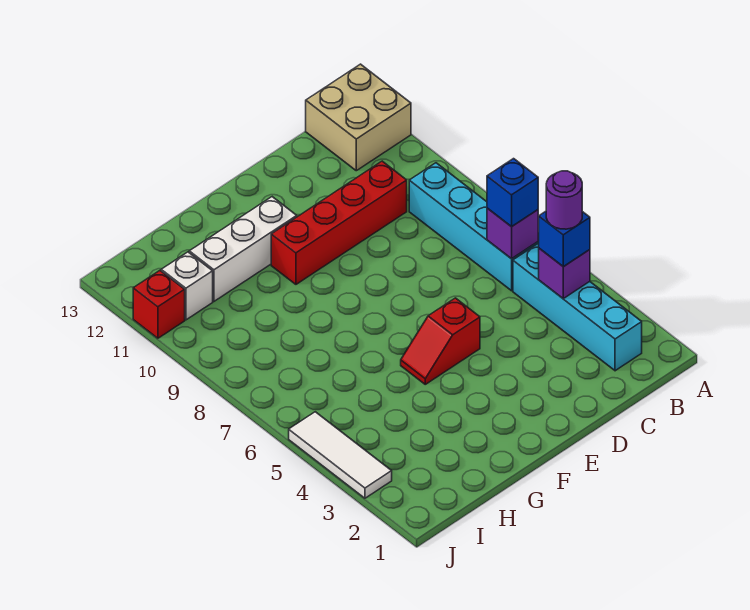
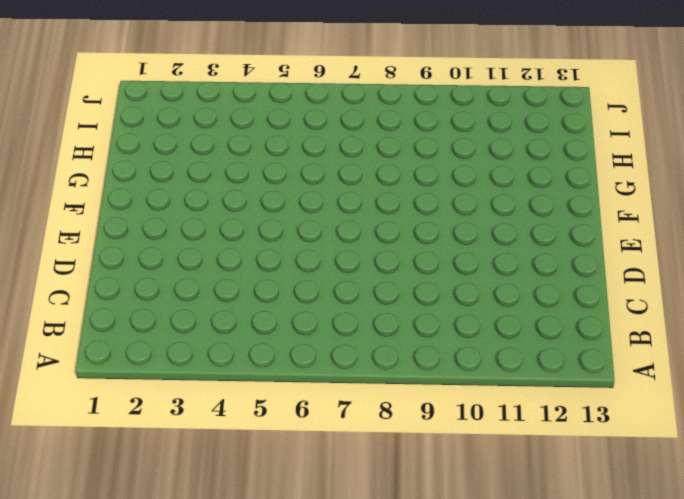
none -> tan brick A12:B13 level 1
none -> cyan brick B2:B5 level 1
none -> cyan brick B6:B9 level 1

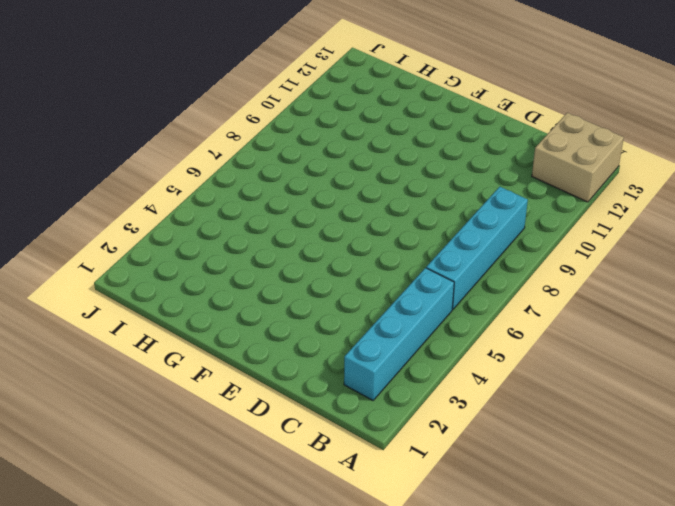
none -> red brick C10:F10 level 1
none -> red slope E5:F5 level 1 top E
none -> white brick F11:H11 level 1

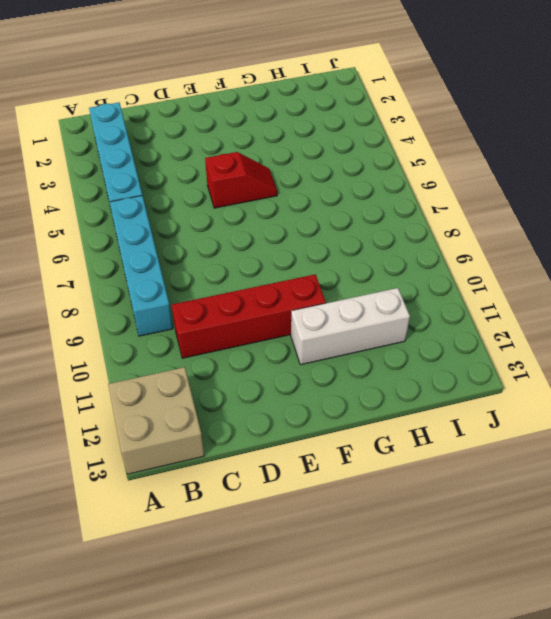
none -> white brick I11 level 1
none -> white tile J3:J5 level 1
none -> red brick J11 level 1

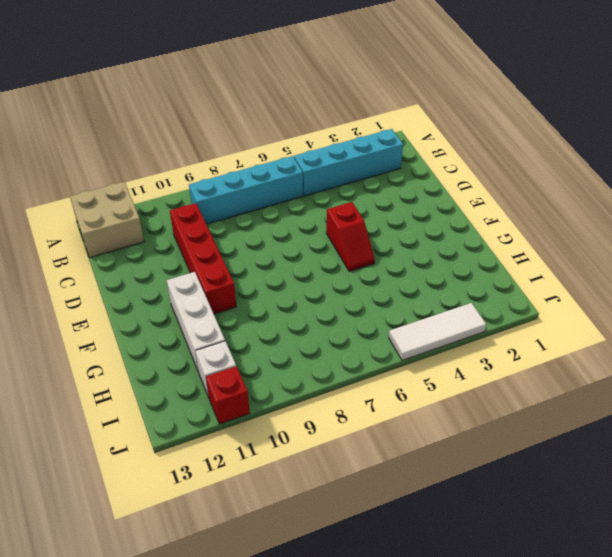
none -> purple brick B4 level 2
none -> purple brick B6 level 2
none -> blue brick B4 level 3

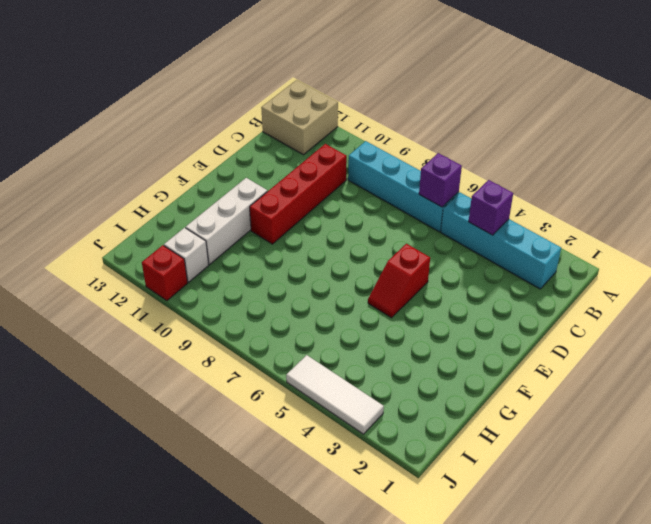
none -> blue brick B4 level 3
none -> blue brick B6 level 3
none -> purple round brick B4 level 4

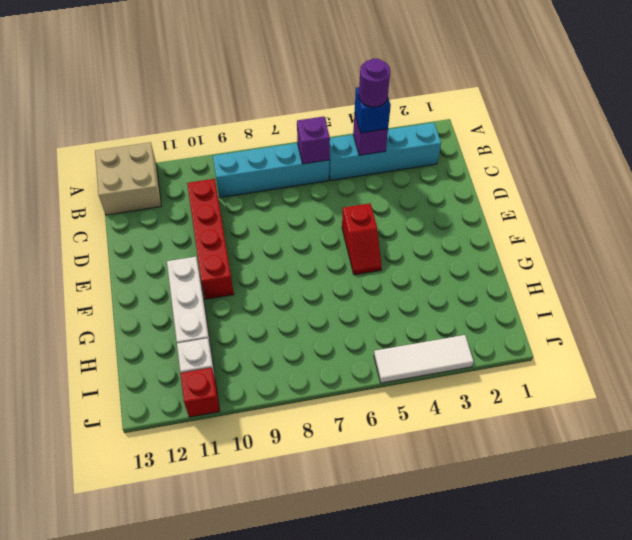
none -> blue brick B6 level 3

